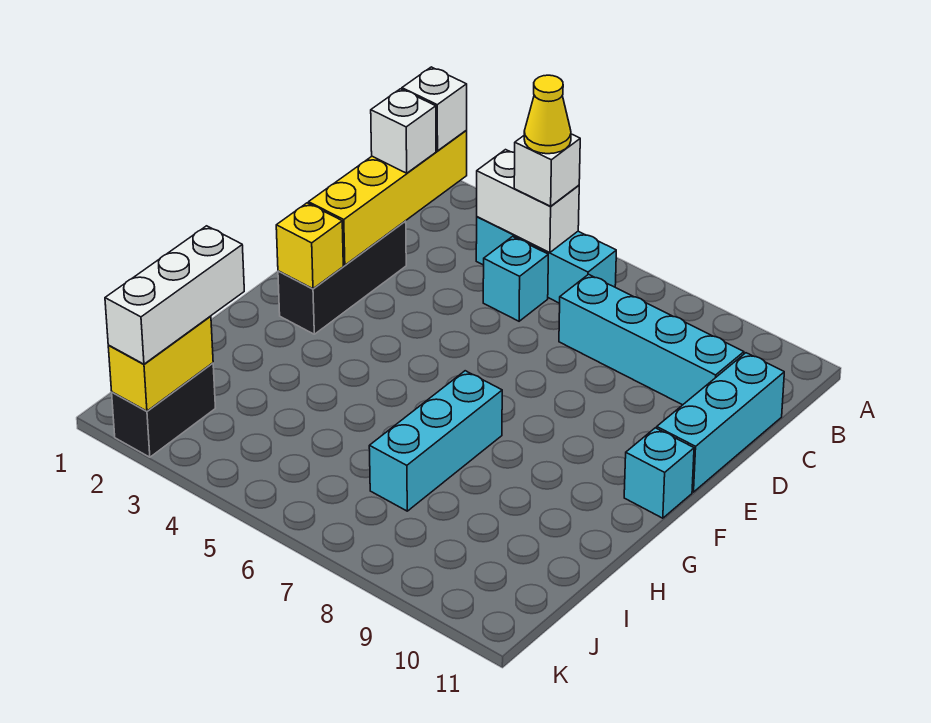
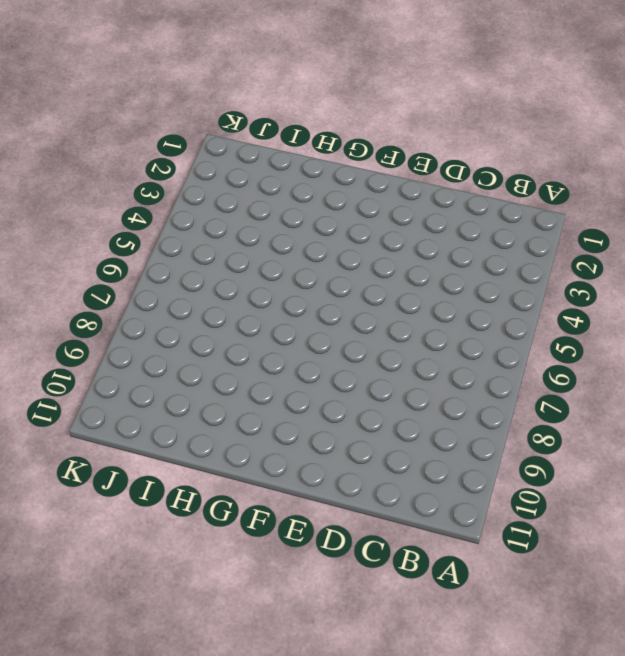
none -> cyan brick B4:B6 level 1
none -> cyan brick C5 level 1
none -> cyan brick C7:C10 level 1

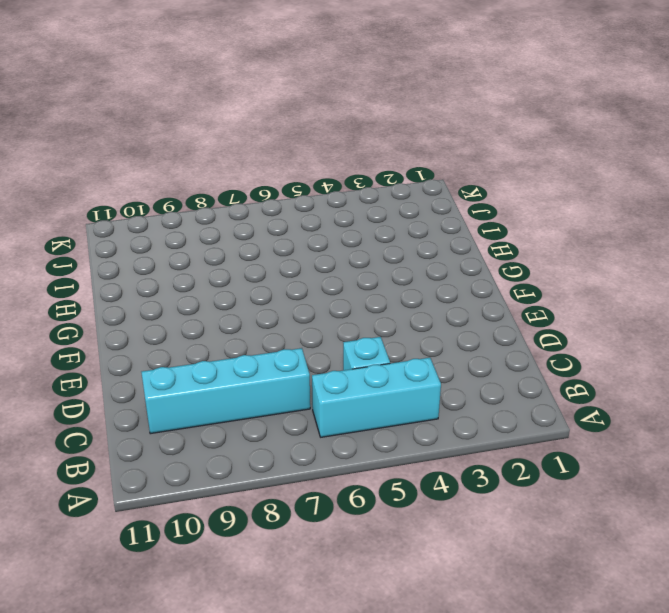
none -> cyan brick C11:E11 level 1
none -> black brick D2:F2 level 1
none -> cyan brick F11 level 1

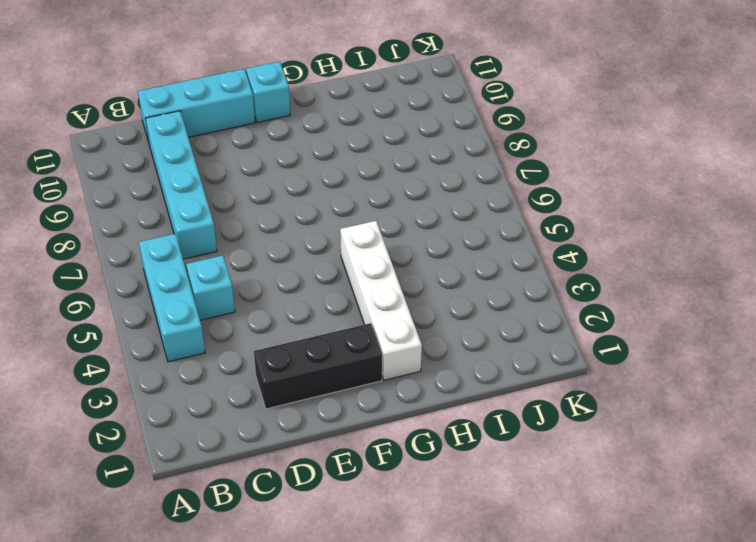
white brick G2:G5 level 1 -> none
none -> cyan brick G7:I7 level 1
none -> black brick J2:K2 level 1
none -> yellow brick B2:E2 level 2

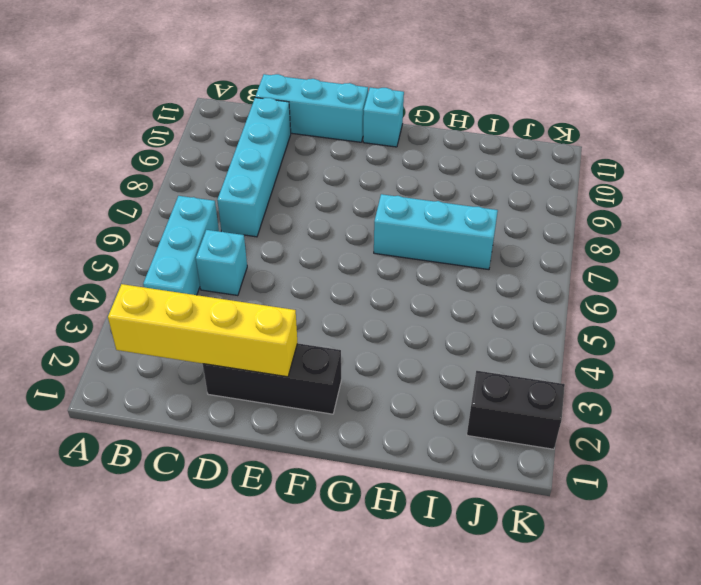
none -> white brick B4:B5 level 2
none -> yellow brick F2 level 2
none -> yellow brick J2:K2 level 2

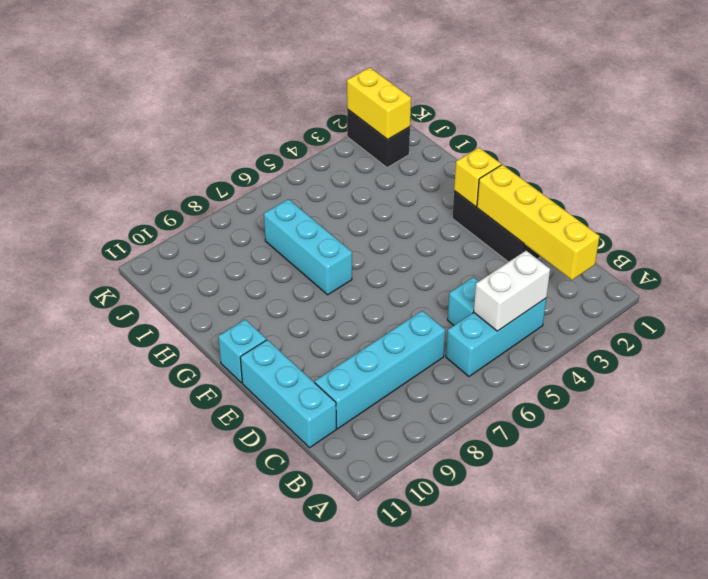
none -> white brick B2 level 3
none -> white brick B5 level 3
none -> white brick C2 level 3

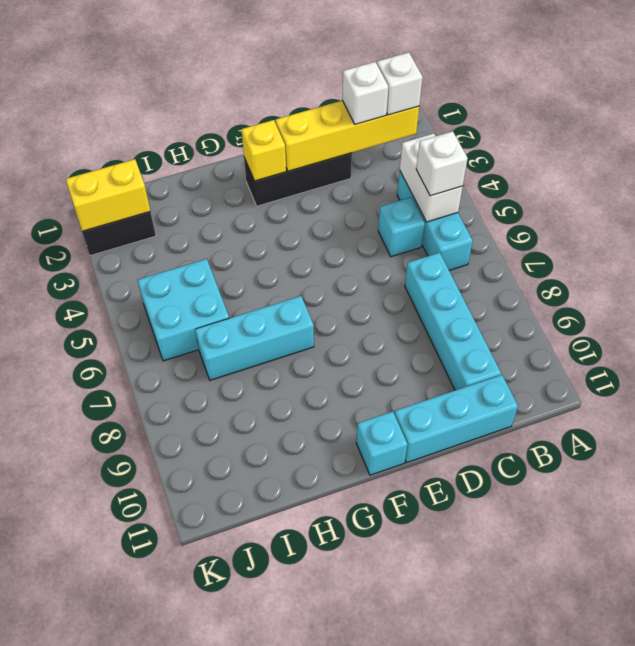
cyan brick I5:J6 level 1 -> none
none -> white brick I2:K2 level 3
none -> yellow cone B5 level 4

